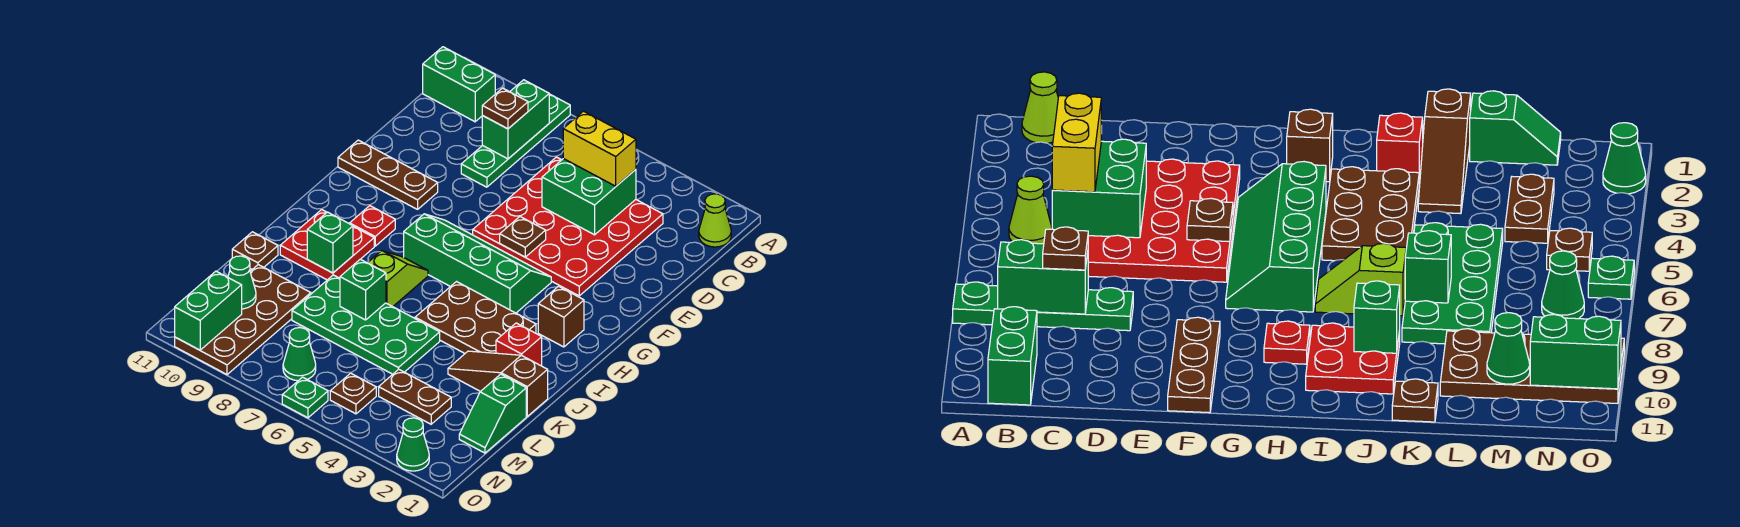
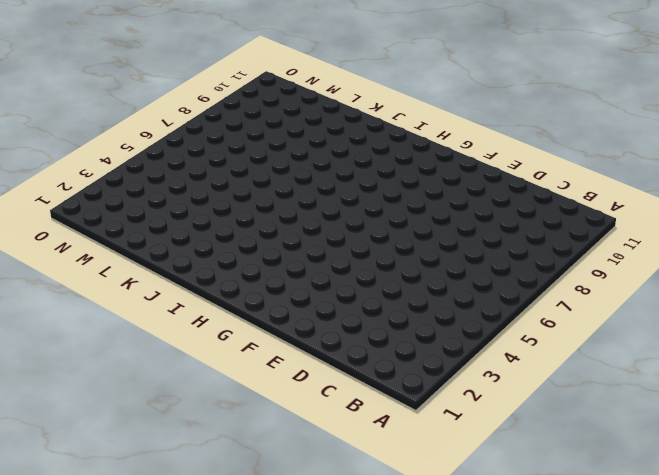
none -> green plate A8:D8 level 1
none -> lime cone B1 level 1
none -> lime cone B5 level 1
none -> green brick B10:B11 level 1

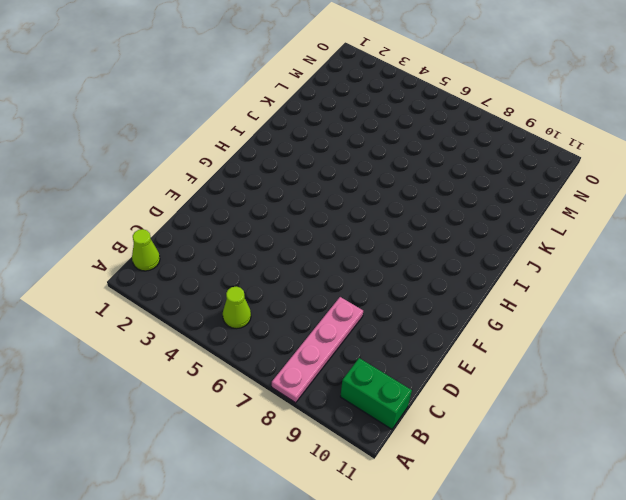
pink plate A8:D8 level 1 -> green plate A8:D8 level 1
none -> red plate C3:F6 level 1
none -> brown plate F9:F11 level 1
none -> green slope G4:H7 level 1 top H
none -> brown brick H2 level 1

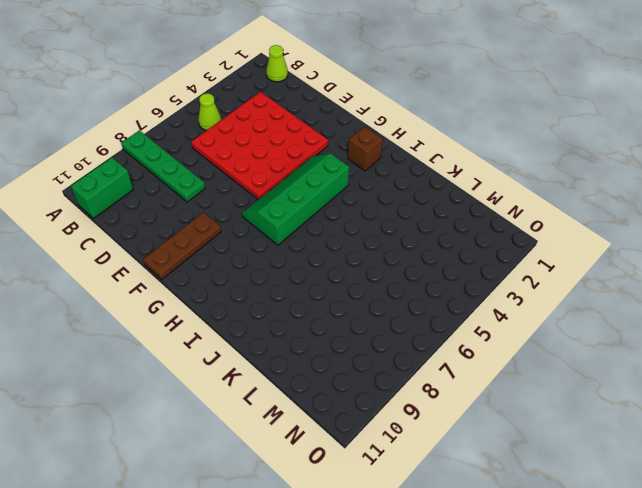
none -> red plate H9 level 1
none -> brown plate I3:J5 level 1
none -> lime slope I7:J7 level 1 top J
none -> red plate I9:J10 level 1

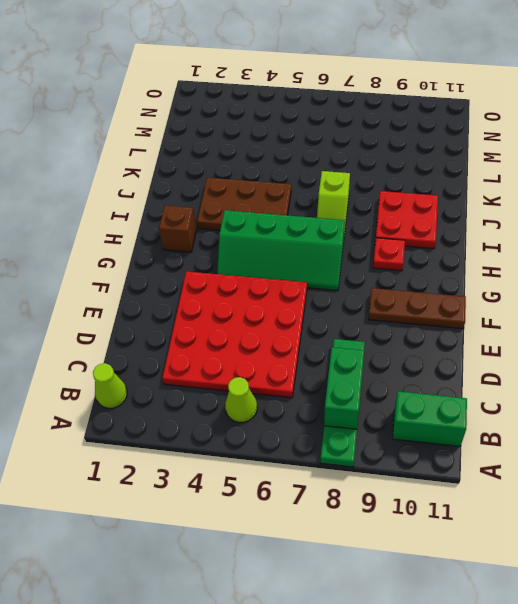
none -> red brick J2 level 1
none -> brown slope K1:K3 level 1 top 1
none -> green plate K5:L8 level 1
none -> brown plate K11 level 1

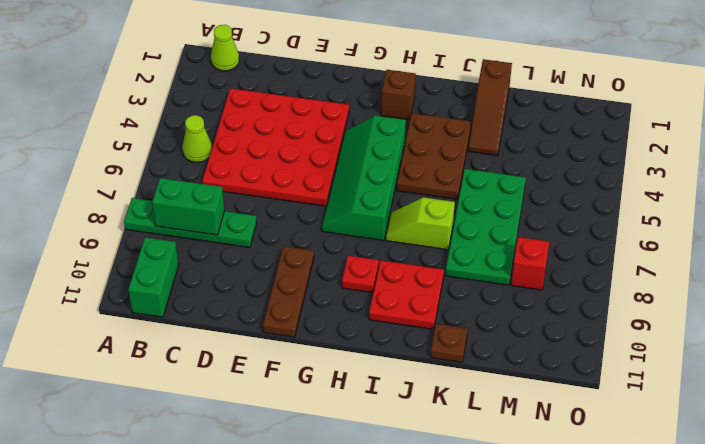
red brick M8 level 1 -> red brick J2 level 1
none -> green slope L1:M1 level 1 top L
none -> brown plate L9:O10 level 1
none -> brown plate M3:M4 level 1
none -> brown plate N5 level 1

